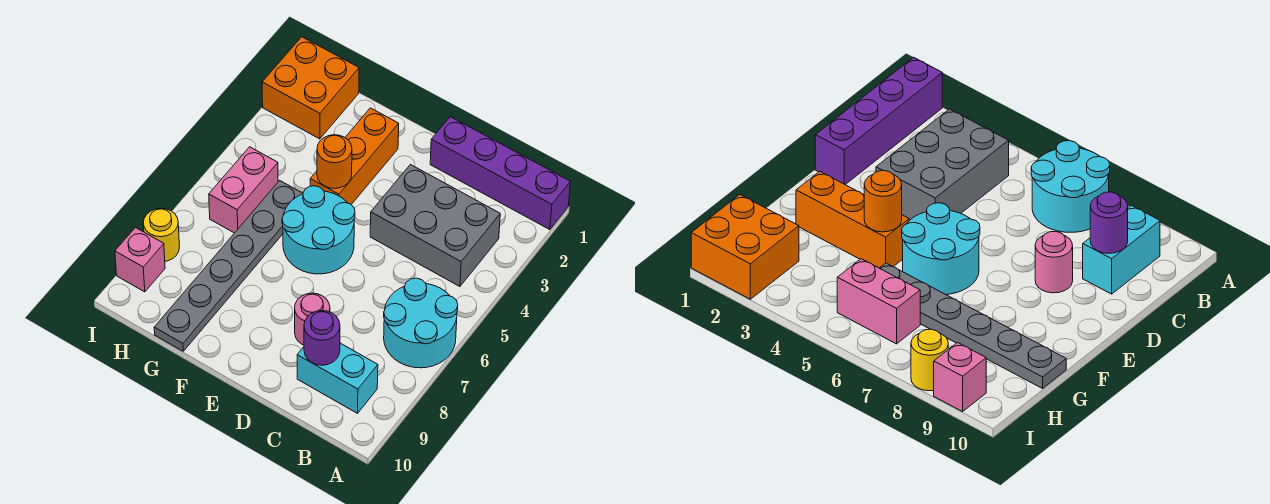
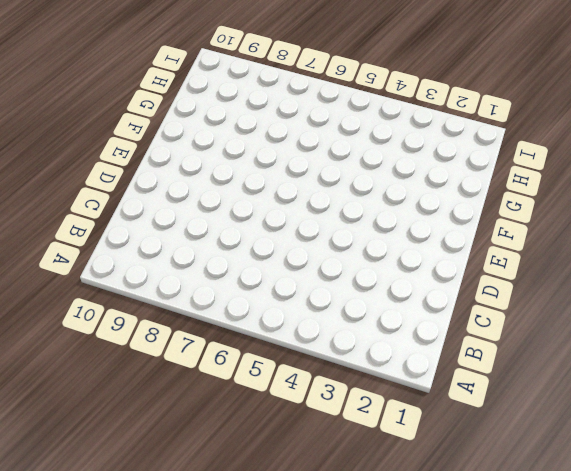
none -> purple brick A1:D1 level 1
none -> cyan round brick A6:B7 level 1
none -> grey brick B3:D4 level 1

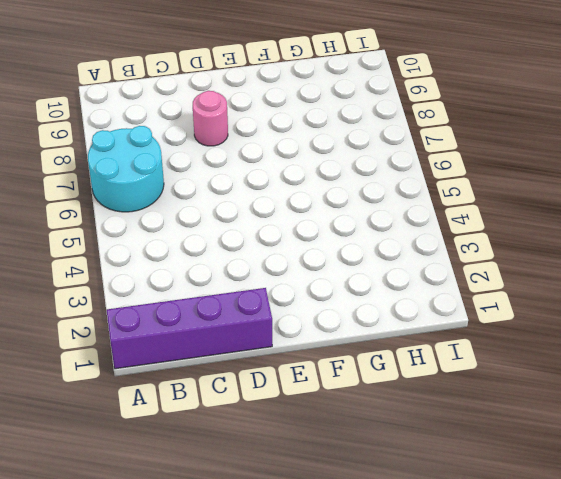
none -> grey brick B3:D4 level 1
none -> cyan brick B9:C9 level 1
none -> cyan round brick E5:F6 level 1

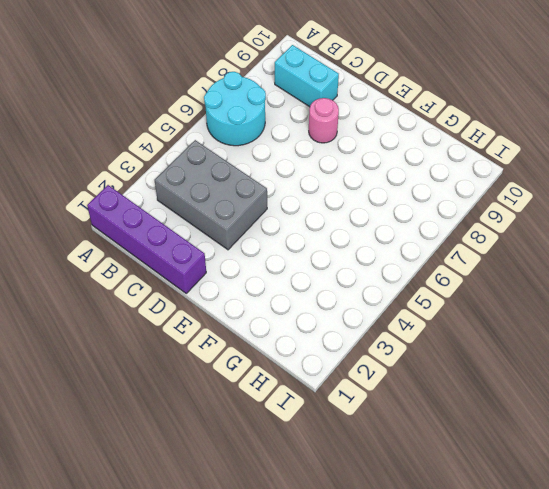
none -> cyan round brick E5:F6 level 1
none -> orange brick F2:F4 level 1
none -> grey plate G5:G10 level 1

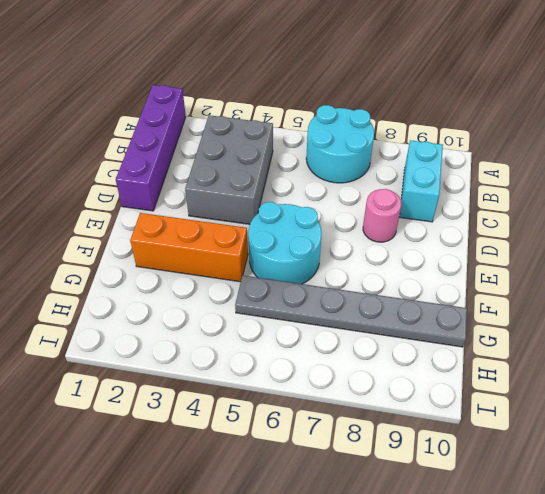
none -> orange brick H1:I2 level 1
none -> pink brick H5:H6 level 1
none -> yellow round brick I8 level 1

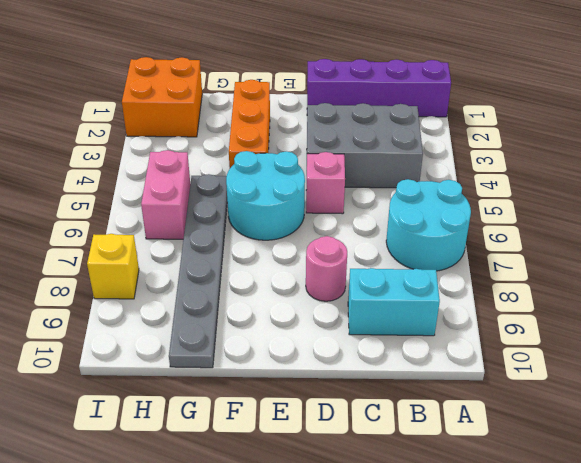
pink brick D5 level 1 -> pink brick I9 level 1
yellow brick I8 level 1 -> yellow round brick I8 level 1
none -> purple round brick C9 level 2
none -> orange round brick F4 level 2

